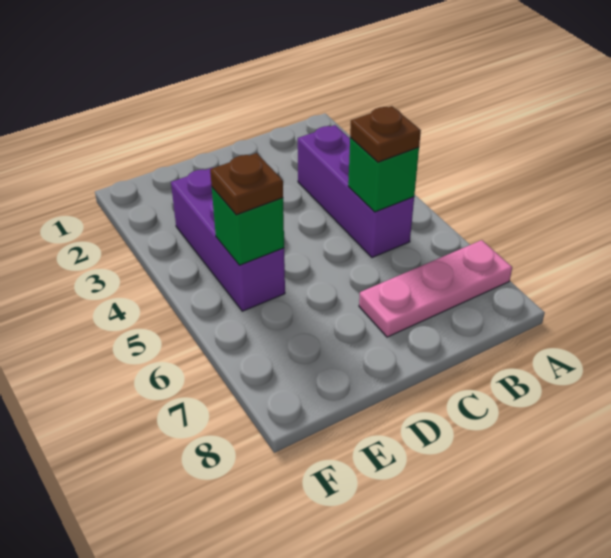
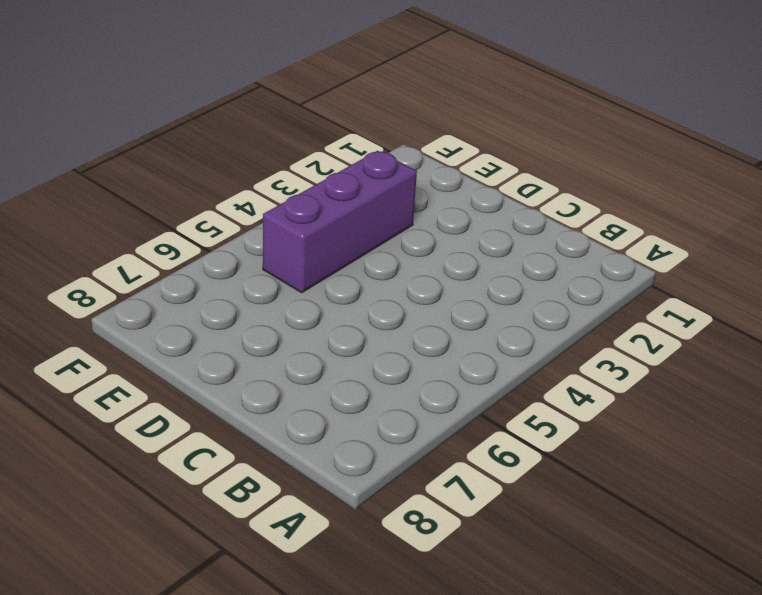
none -> pink plate A7:C7 level 1
none -> purple brick B3:B5 level 1

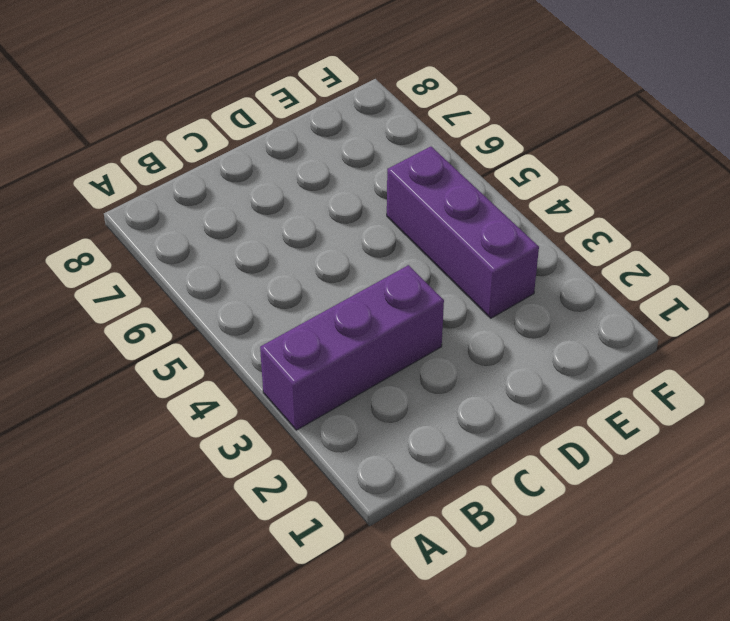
purple brick A3:C3 level 1 -> purple brick B3:B5 level 1
none -> pink plate A7:C7 level 1
none -> green brick B5 level 2

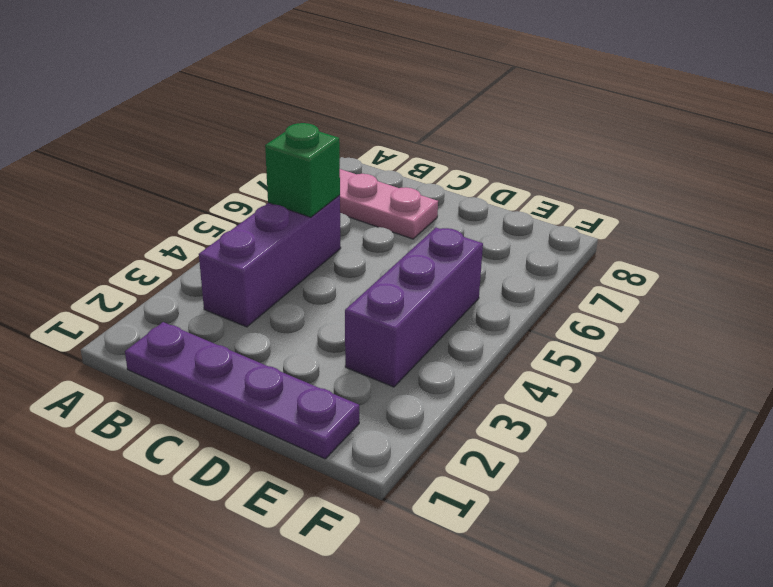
purple plate B1:E1 level 1 -> none
none -> green brick E5 level 2
none -> brown plate B5 level 3

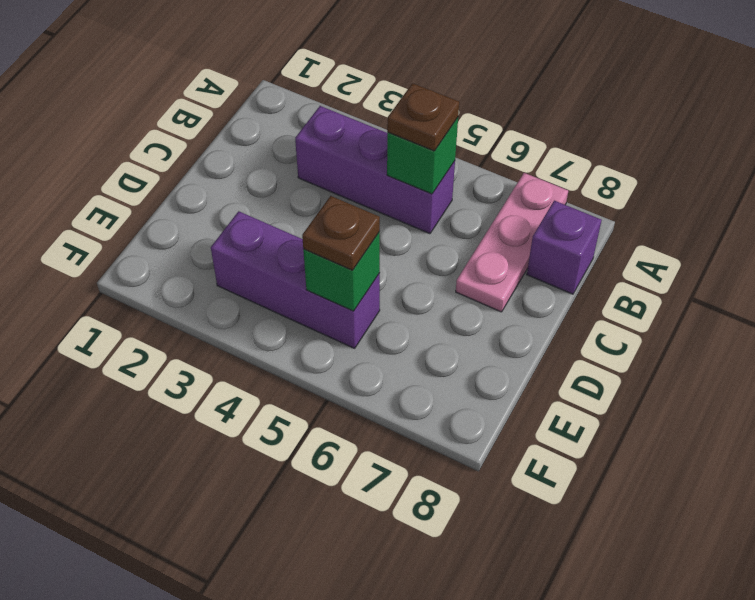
purple brick B8 level 1 -> none

